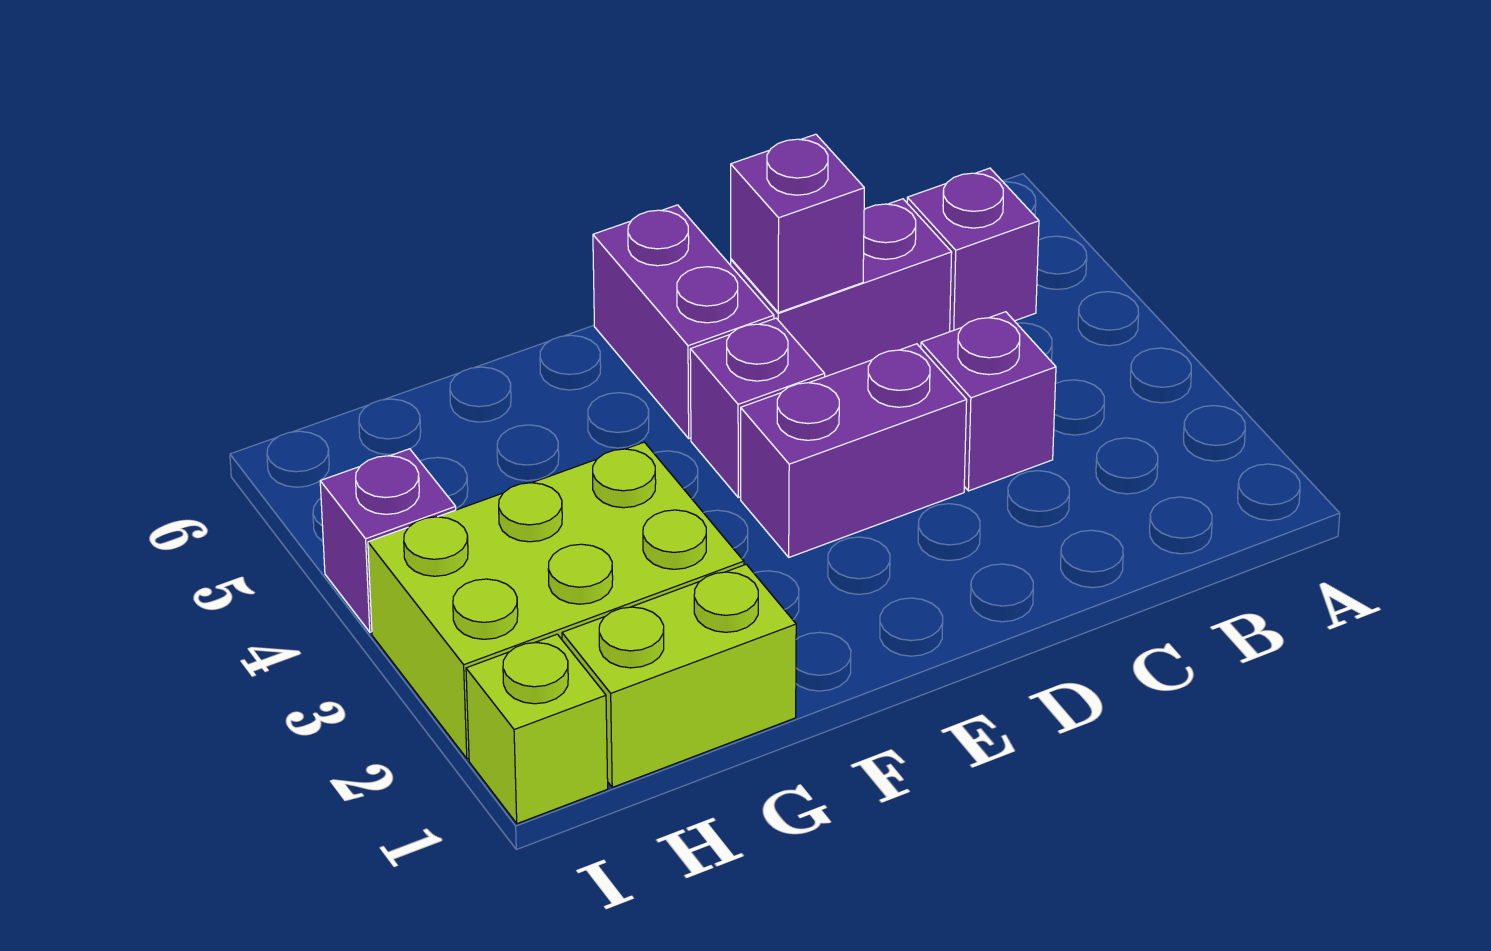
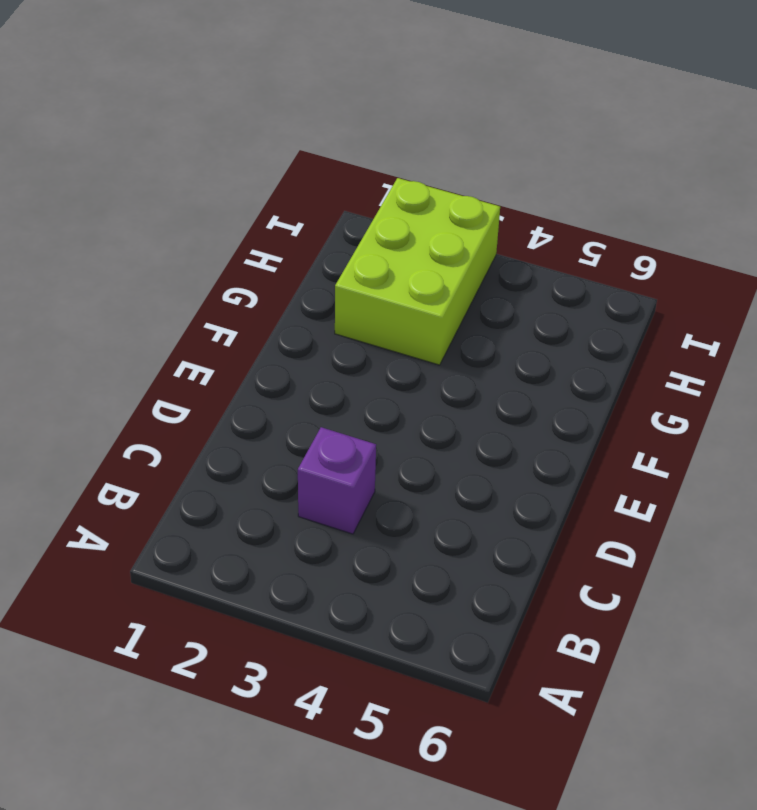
none -> purple brick B5 level 1
none -> purple brick C5:D5 level 1

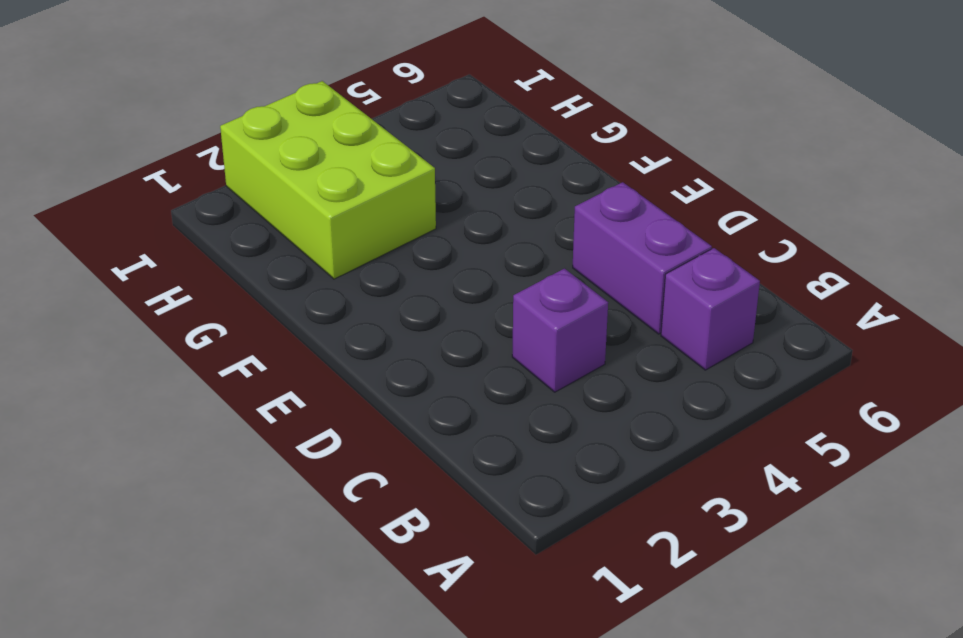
none -> purple brick D3:E3 level 1
none -> purple brick E4 level 1

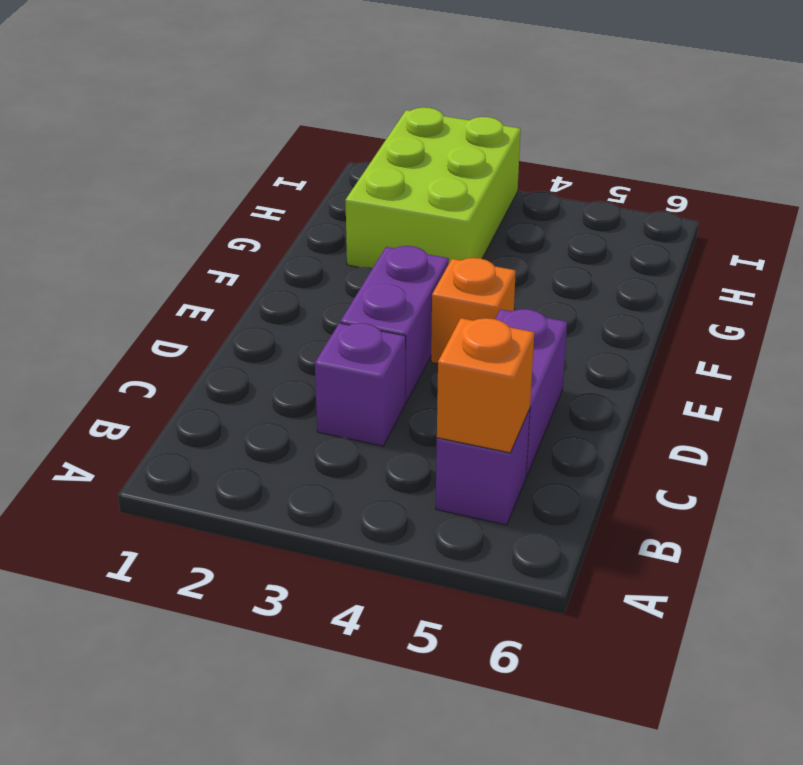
orange brick B5 level 2 -> none
orange brick E4 level 1 -> purple brick E4 level 1
none -> purple brick E5:E6 level 1
none -> lime brick G1:H1 level 1

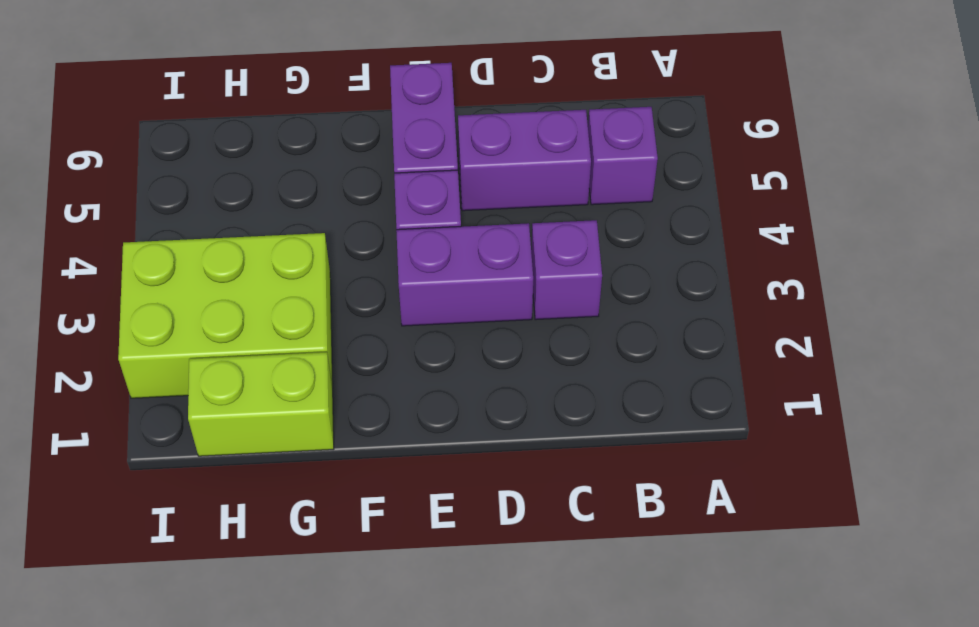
none -> lime brick I1 level 1
none -> purple brick I4 level 1

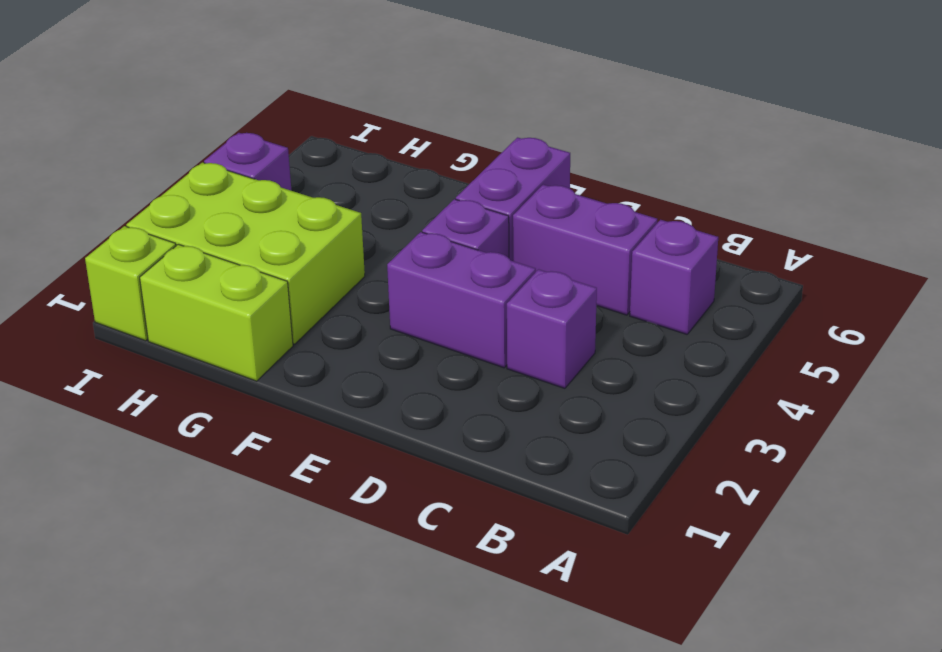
none -> purple brick D5 level 2

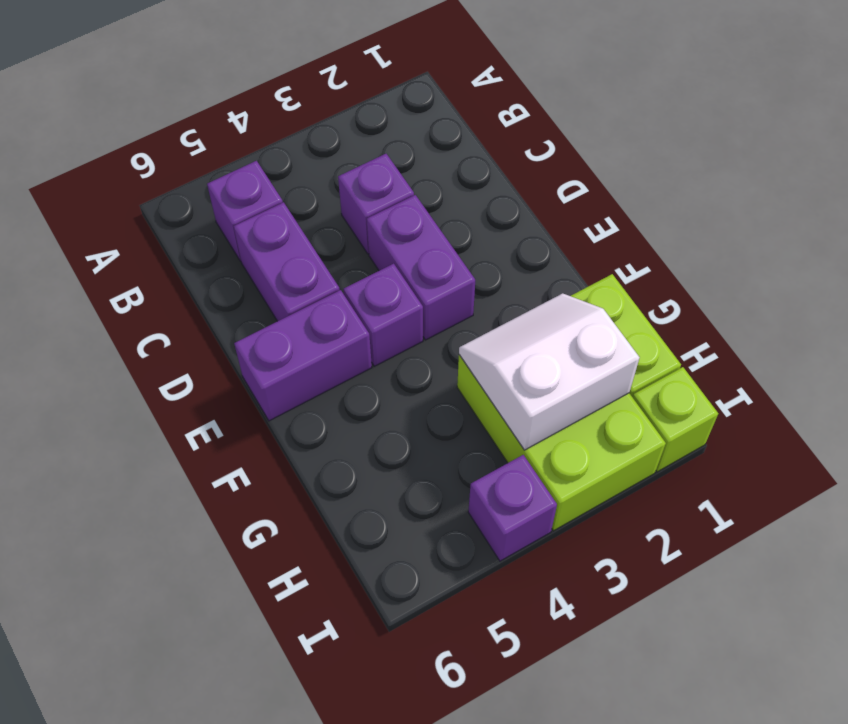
white slope G2:H3 level 2 top H -> none
none -> purple brick D5 level 2

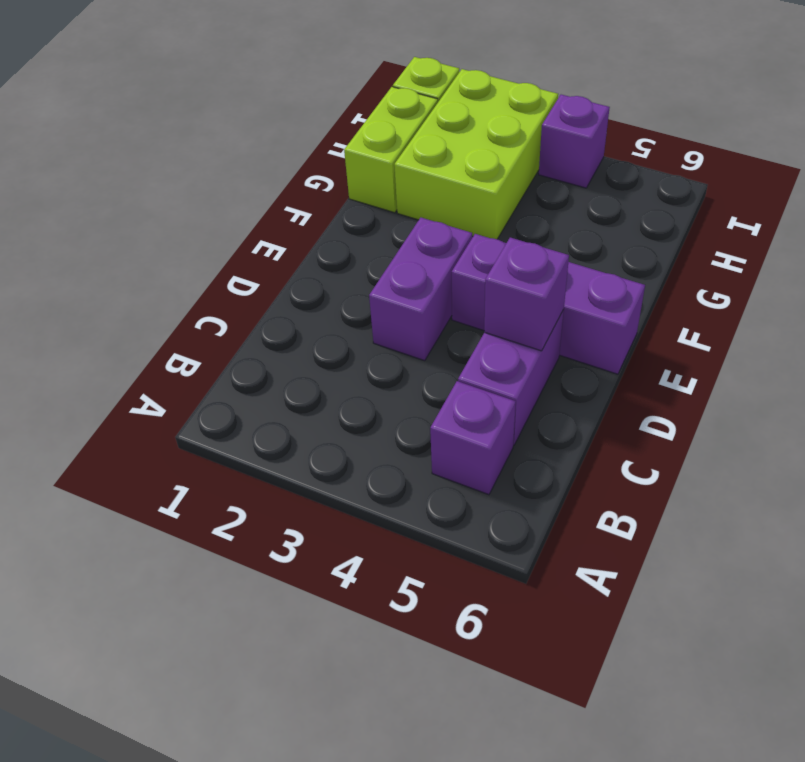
none -> purple brick C3 level 1

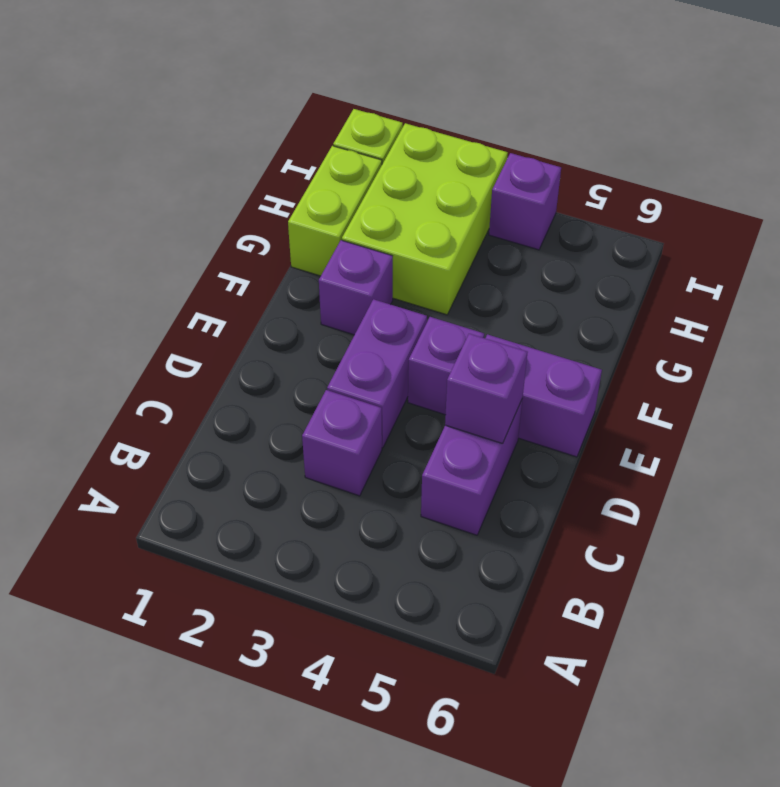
purple brick F2 level 1 -> purple brick B5 level 1

